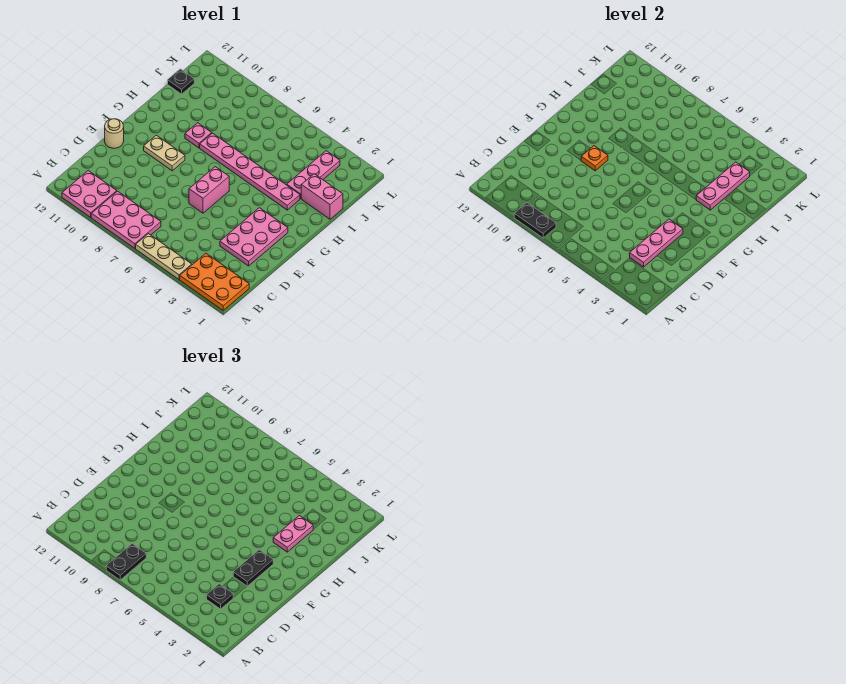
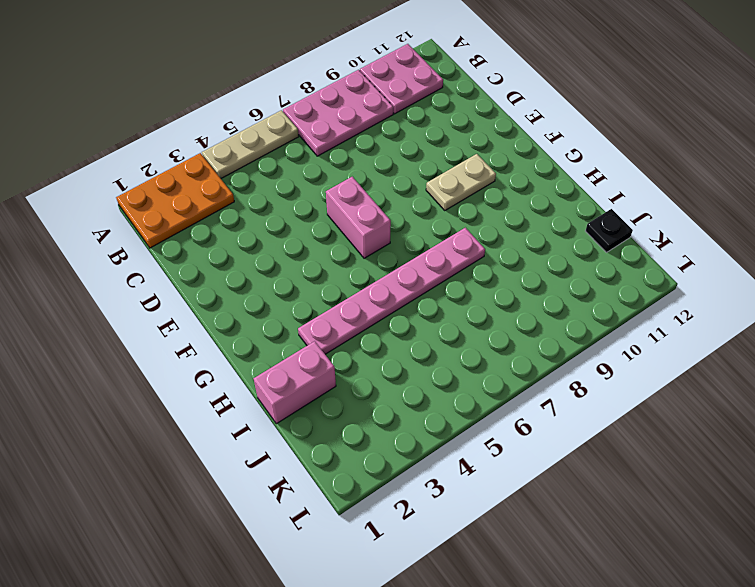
none -> pink plate D2:F3 level 1
none -> tan round brick E12 level 1
none -> pink plate H9 level 1

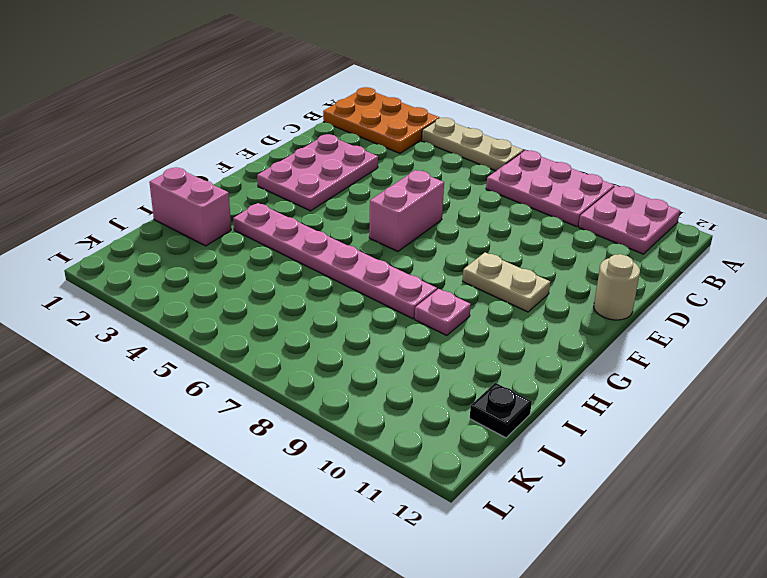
none -> pink plate I3:K3 level 1
none -> black plate A8:A9 level 2
none -> pink plate C3:E3 level 2

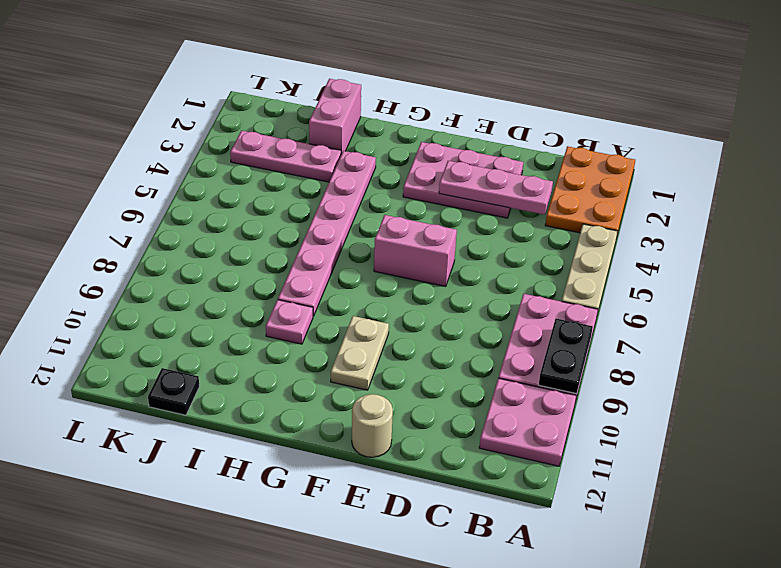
none -> orange plate F9 level 2
none -> pink plate H3:J3 level 2
none -> black plate A8:B8 level 3

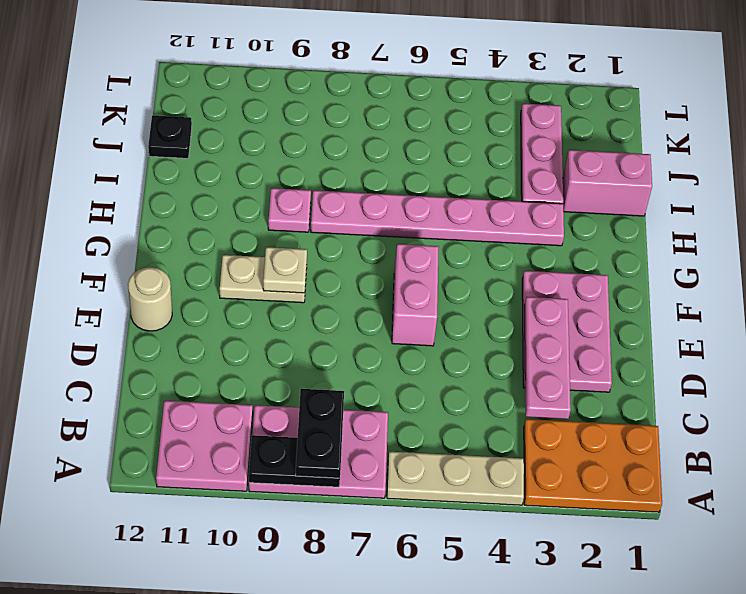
tan plate F9 level 2 -> orange plate F9 level 2
none -> pink plate H3:J3 level 2
none -> black plate C3 level 3
none -> black plate E3:F3 level 3

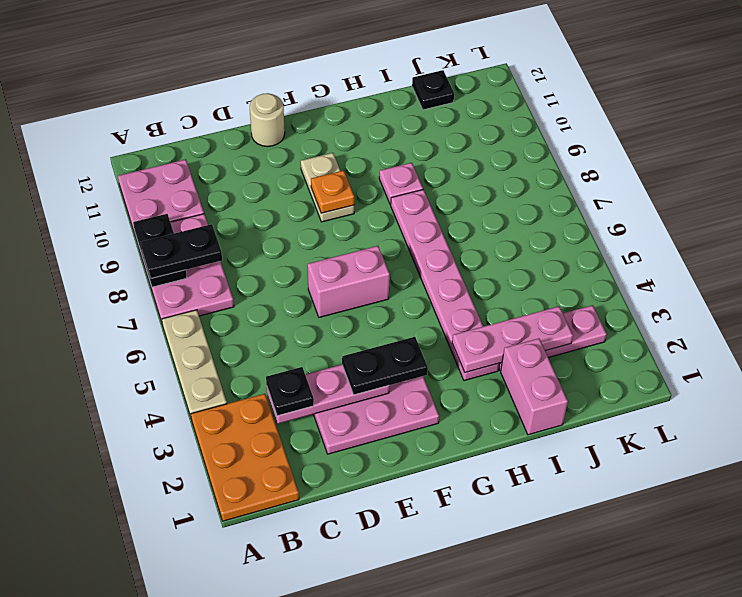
none -> pink plate H3:I3 level 3

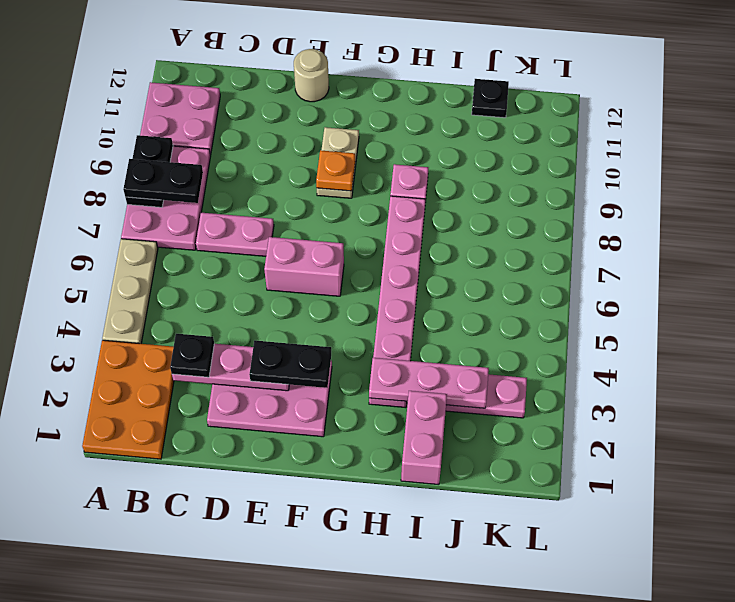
pink plate C7:D7 level 1 -> pink plate H3:I3 level 3

